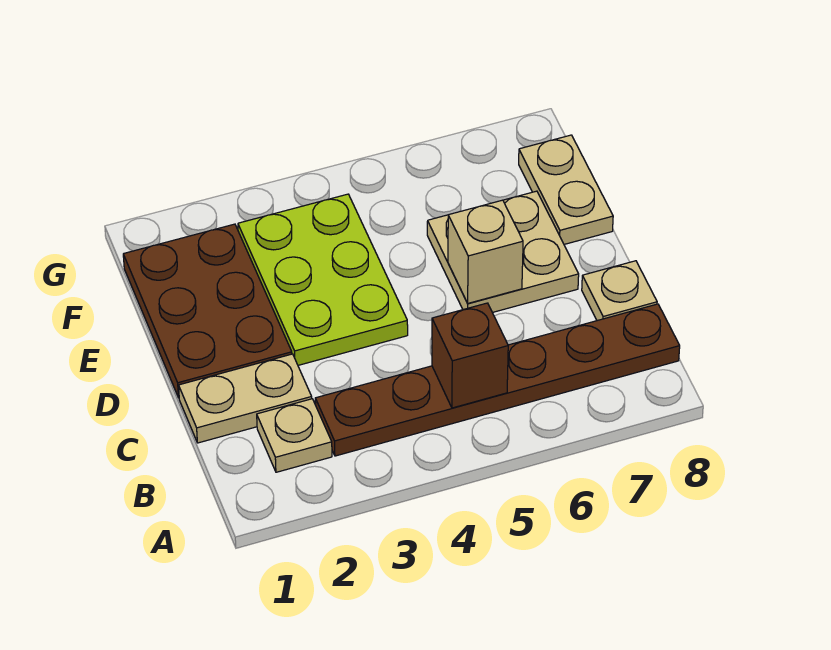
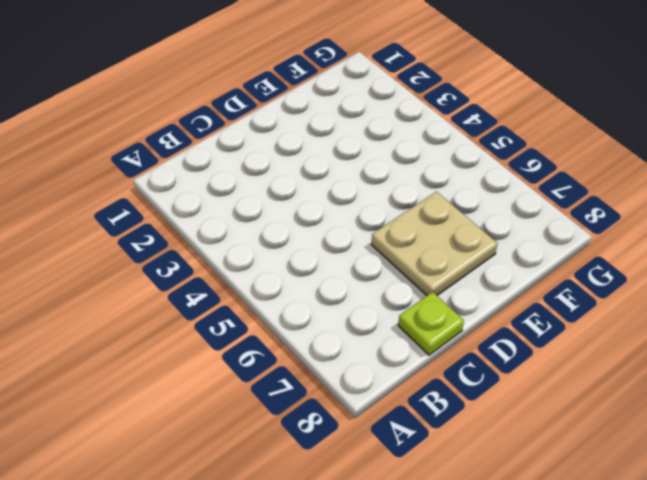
lime plate C8 level 1 -> tan plate C8 level 1
none -> tan plate B2 level 1
none -> brown plate B3:B8 level 1

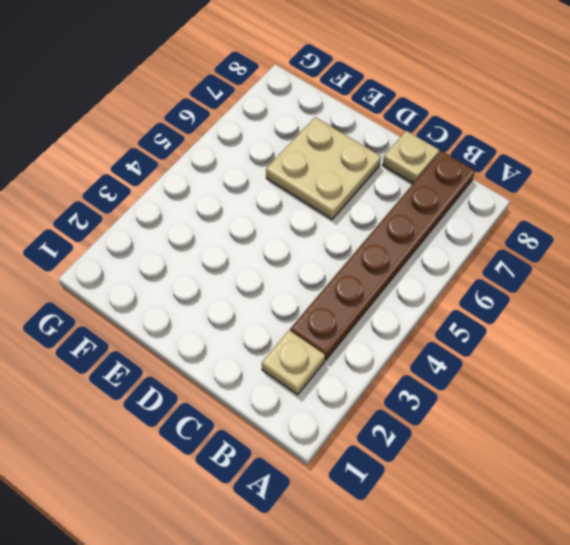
none -> tan plate C1:C2 level 1
none -> brown plate D1:F2 level 1

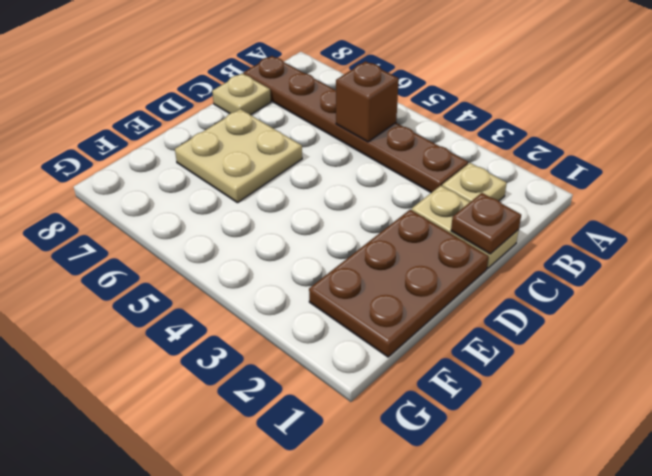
brown plate C1 level 2 -> none
none -> lime plate D3:F4 level 1
none -> tan plate E8:F8 level 1

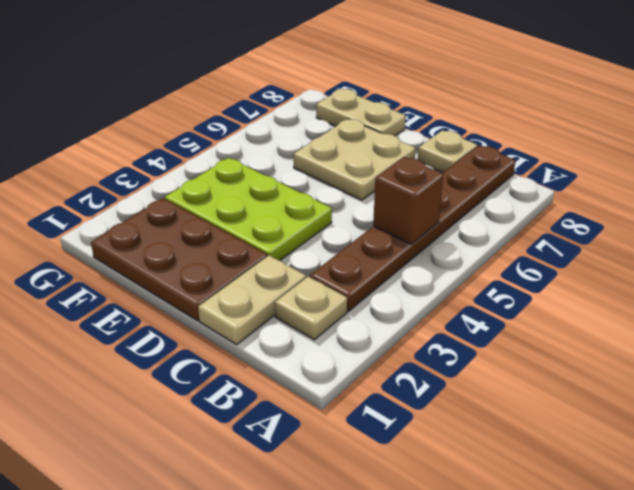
none -> tan brick D6 level 2

